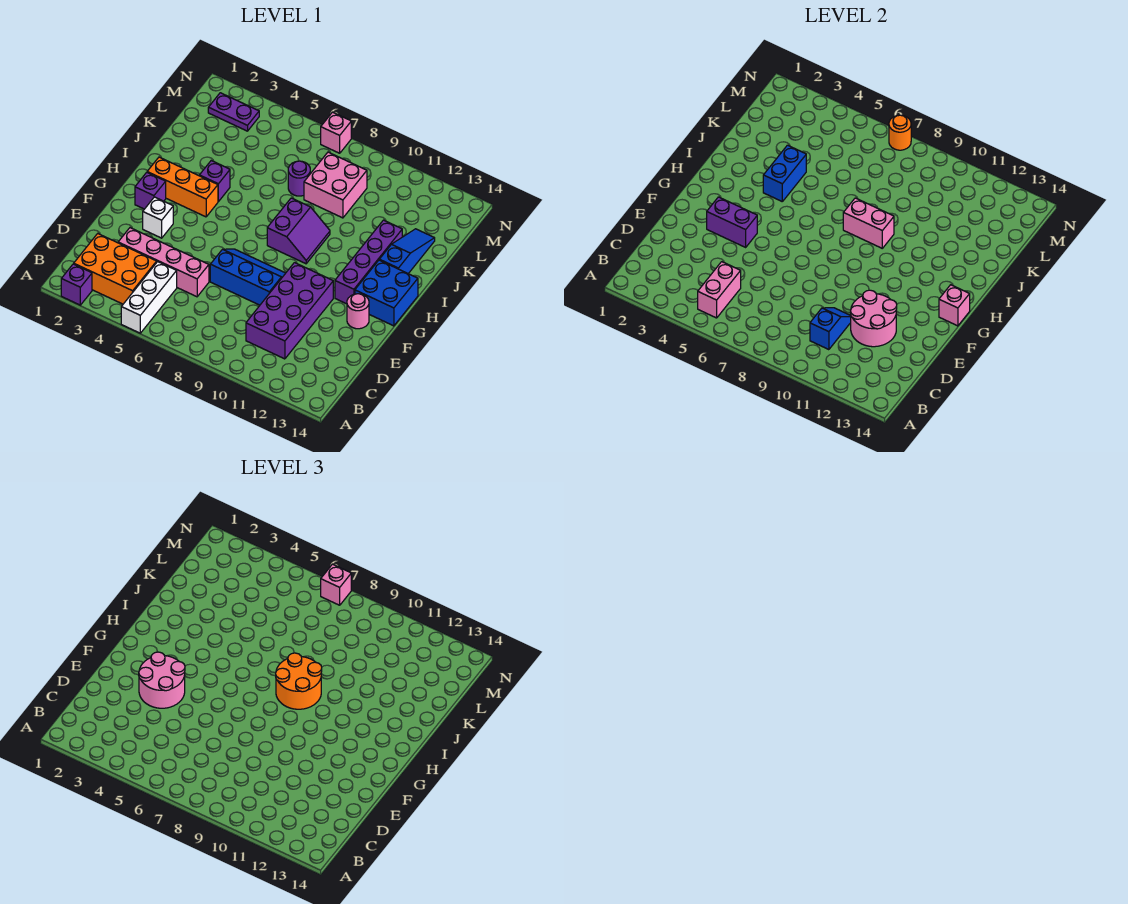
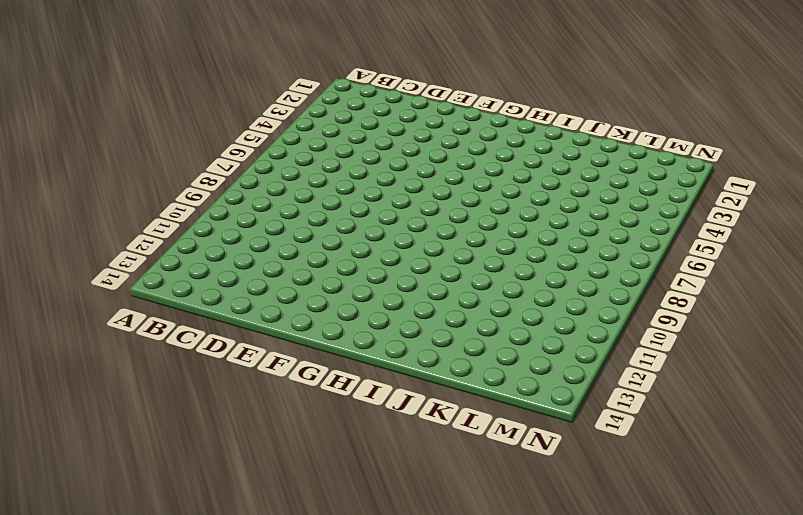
none -> purple brick A2 level 1
none -> white brick A5:C5 level 1
none -> orange brick B2:C4 level 1
none -> purple brick C10:F11 level 1

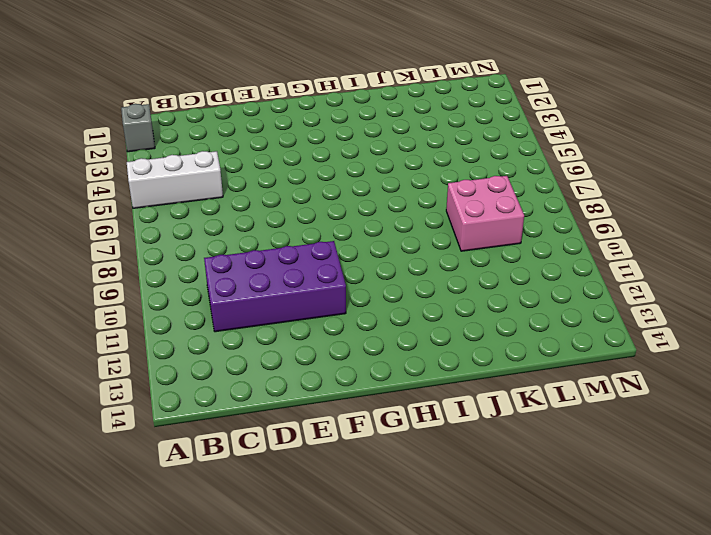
grey brick A2 level 1 -> purple brick A2 level 1
none -> orange brick B2:C4 level 1
none -> pink brick D3:D6 level 1
none -> blue slope E7:F9 level 1 top E
none -> white brick F3 level 1

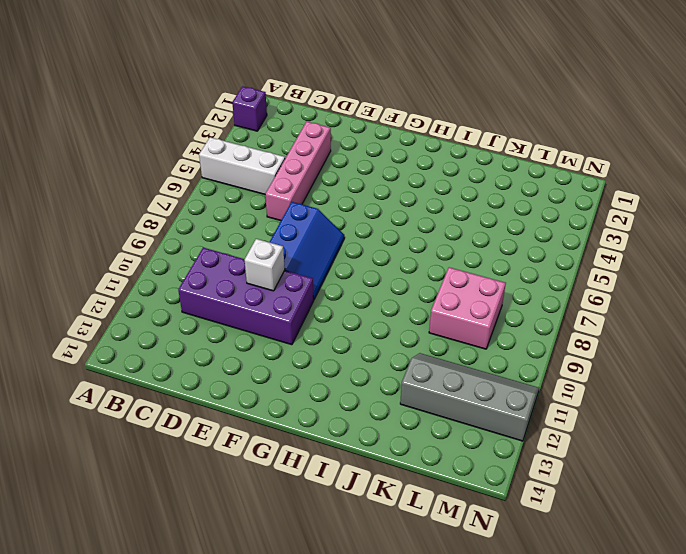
white brick E10 level 2 -> white brick F3 level 1
grey slope K11:N12 level 1 top 12 -> none
none -> orange brick B2:C4 level 1
none -> pink round brick F13 level 1
none -> purple brick G2 level 1
none -> purple brick G12:J12 level 1

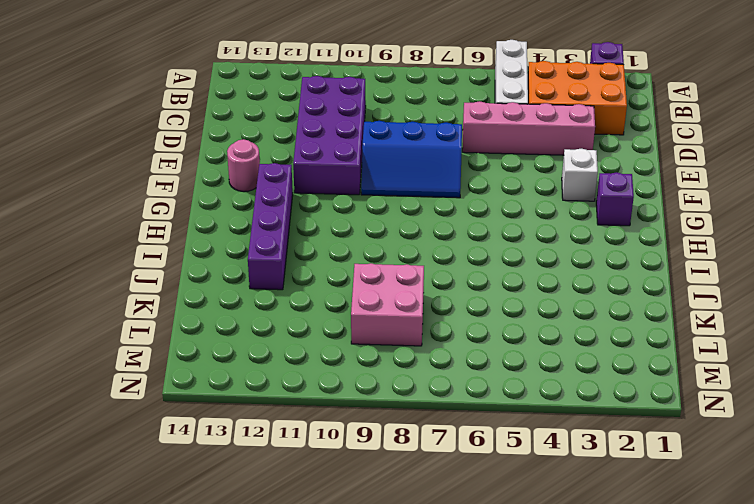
none -> blue brick G13:H14 level 1
none -> orange brick H2:H4 level 1
none -> purple slope H8:I9 level 1 top 8
none -> purple brick I4 level 1

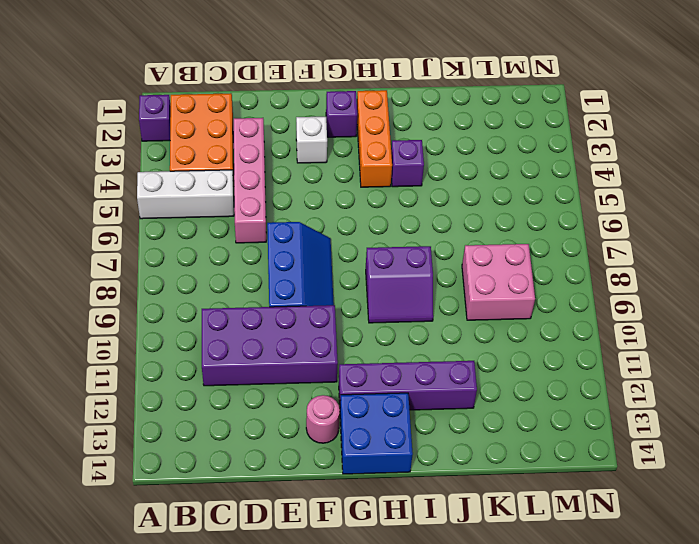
none -> blue slope I13:K13 level 1 top I
none -> purple round brick K7 level 1
none -> purple plate M2:M3 level 1
none -> pink brick N7 level 1

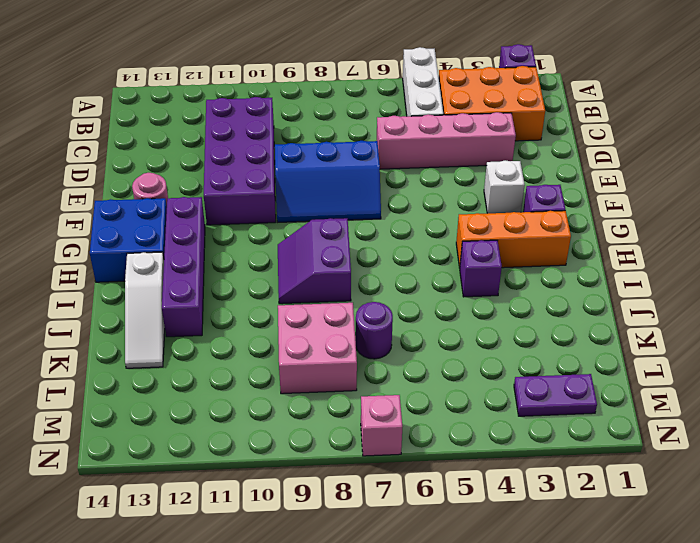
white slope I13:K13 level 1 top I -> blue slope I13:K13 level 1 top I
none -> pink brick B5:C5 level 2
none -> blue slope C10:D10 level 2 top C
none -> pink round brick D11:E12 level 2
none -> purple brick F3:F4 level 2

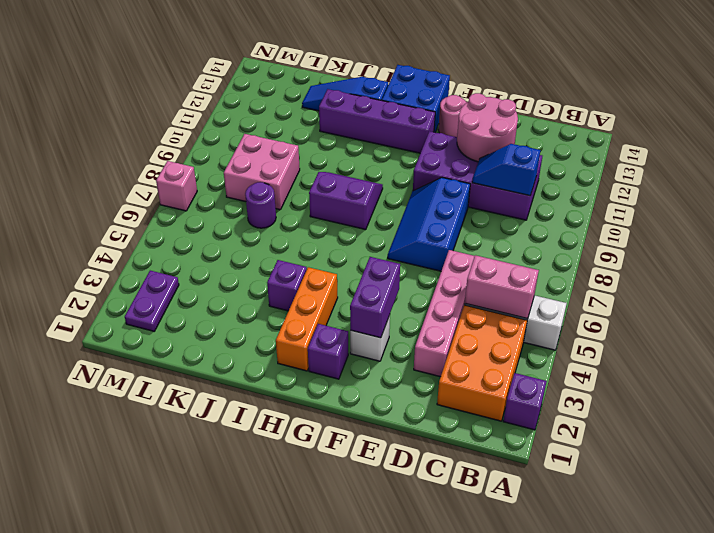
none -> pink brick G14 level 2
none -> blue brick I4:J4 level 2
none -> pink brick I8:I9 level 2
none -> orange round brick N7 level 2

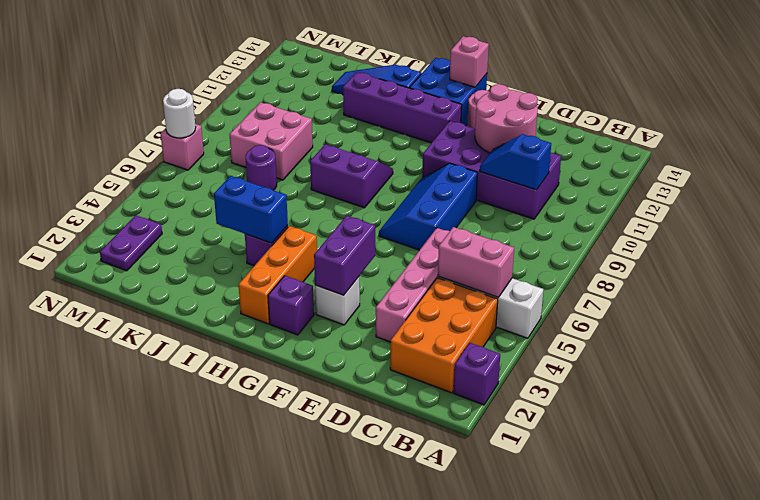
white round brick N7 level 2 -> orange round brick N7 level 2
none -> pink brick I8:I9 level 2
none -> pink round brick E3:F4 level 3
none -> orange round brick H8:I9 level 3
none -> pink brick N7 level 3

